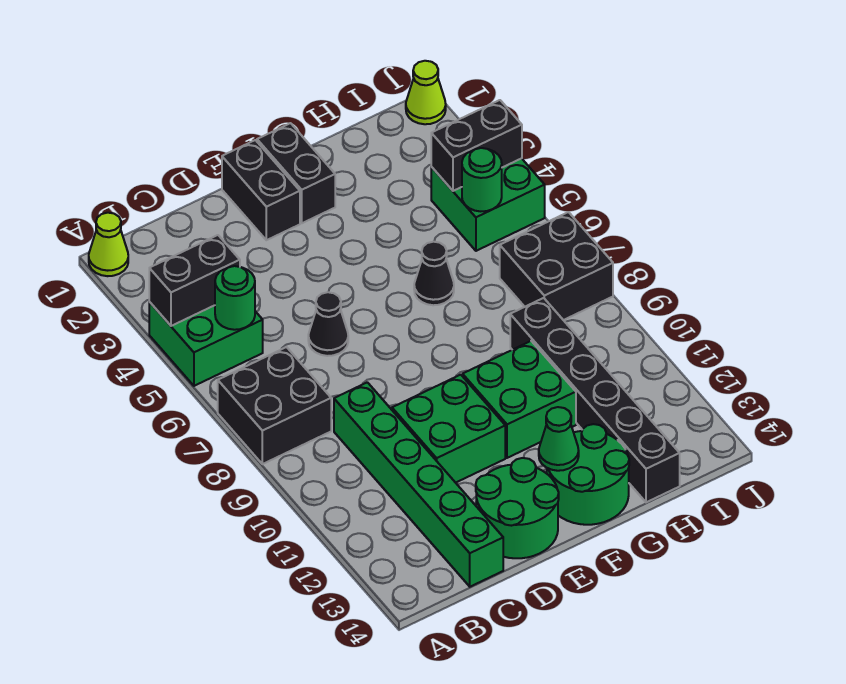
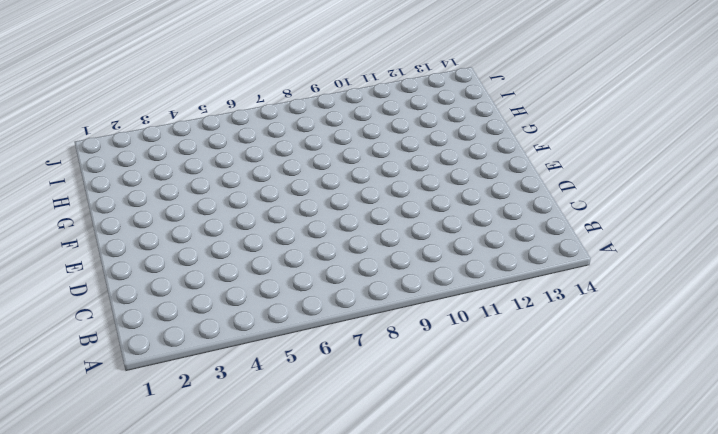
none -> lime cone A1 level 1
none -> green brick A4:B5 level 1
none -> black brick A7:B8 level 1

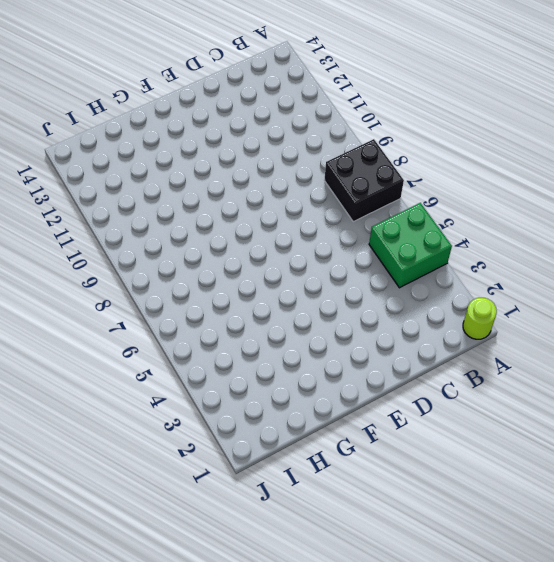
lime round brick A1 level 1 -> lime cone A1 level 1
none -> green brick C9:C14 level 1
none -> black cone D6 level 1
none -> green brick D10:E11 level 1

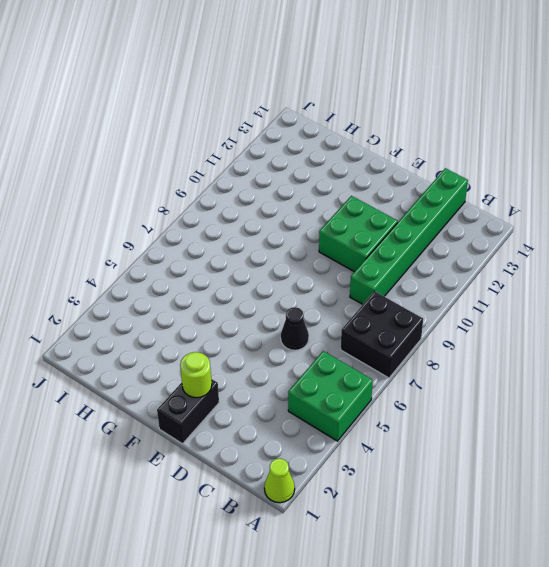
lime round brick E2 level 2 -> none
none -> green round brick D13:E14 level 1
none -> black brick F1:F2 level 1
none -> green brick F10:G11 level 1

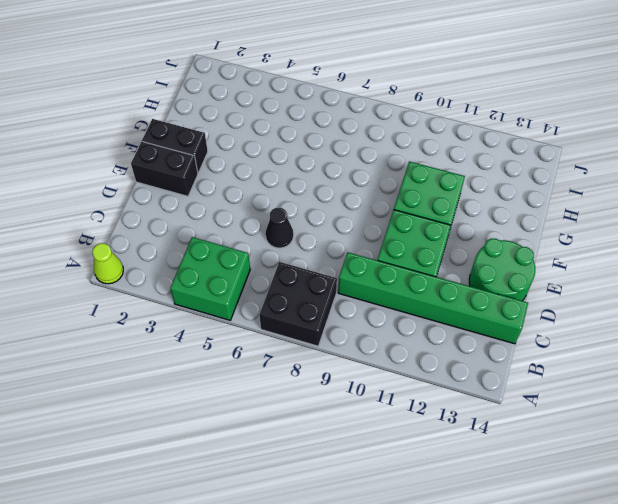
none -> green round brick F13:G14 level 1
none -> black cone G6 level 1
none -> black brick H9:H14 level 1

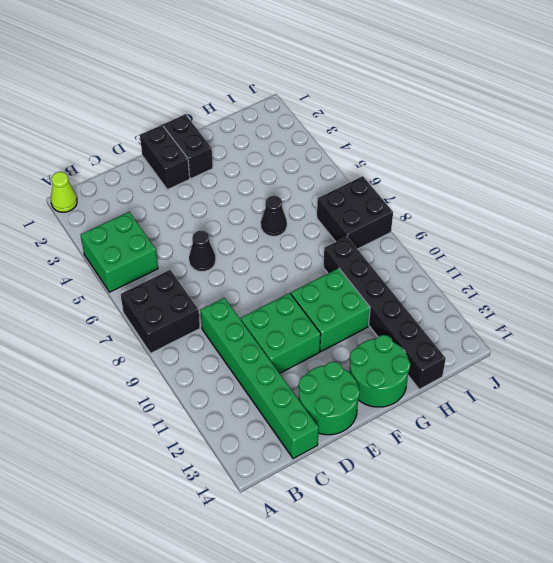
none -> green brick I4:J5 level 1
none -> lime cone J1 level 1
none -> black brick A4:B4 level 2

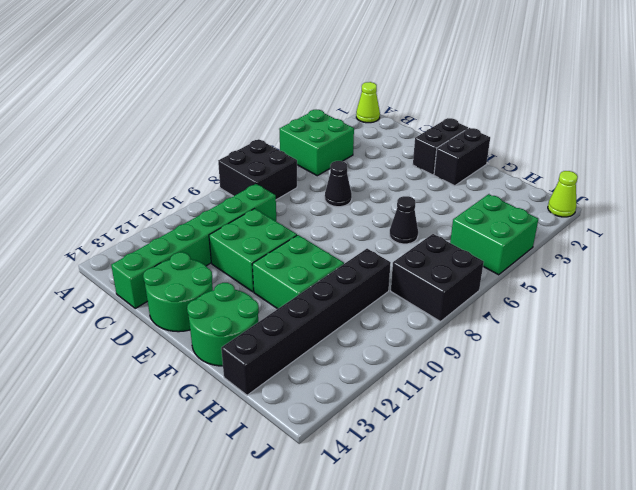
none -> black brick A4:B4 level 2
none -> green round brick B5 level 2
none -> green cone F13 level 2

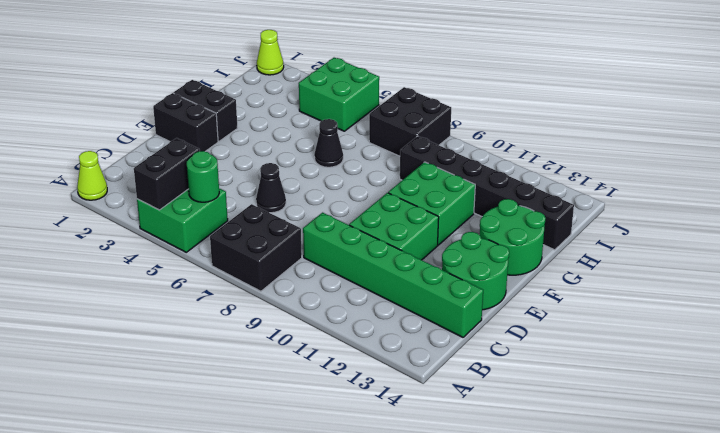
none -> green cone F13 level 2
none -> black brick I4:J4 level 2
none -> green round brick I5 level 2

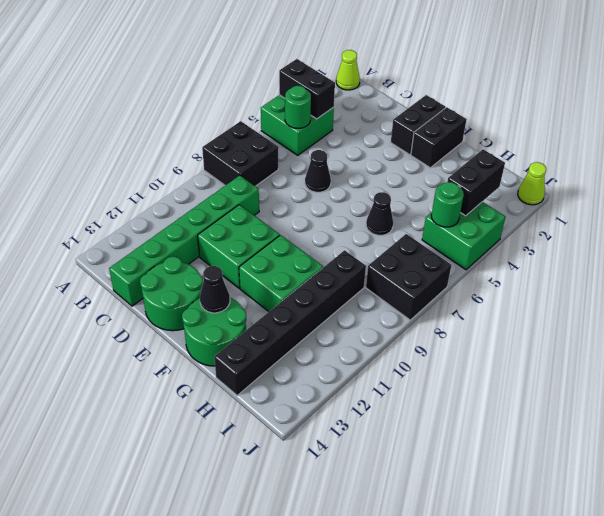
black cone F13 level 2 -> green cone F13 level 2
black brick I3:I4 level 2 -> black brick I4:J4 level 2

